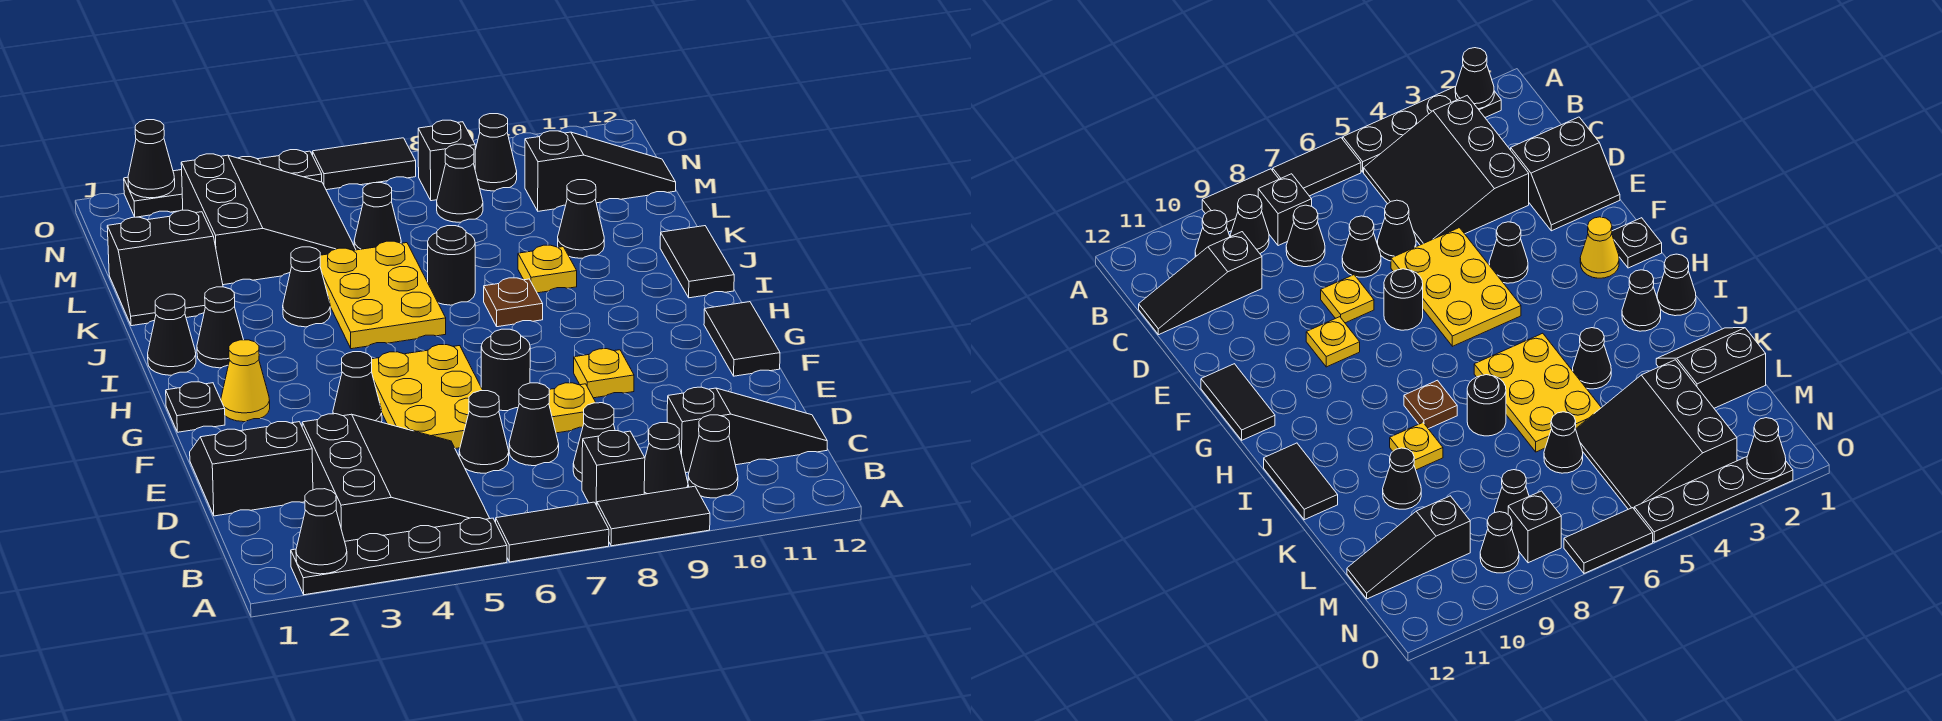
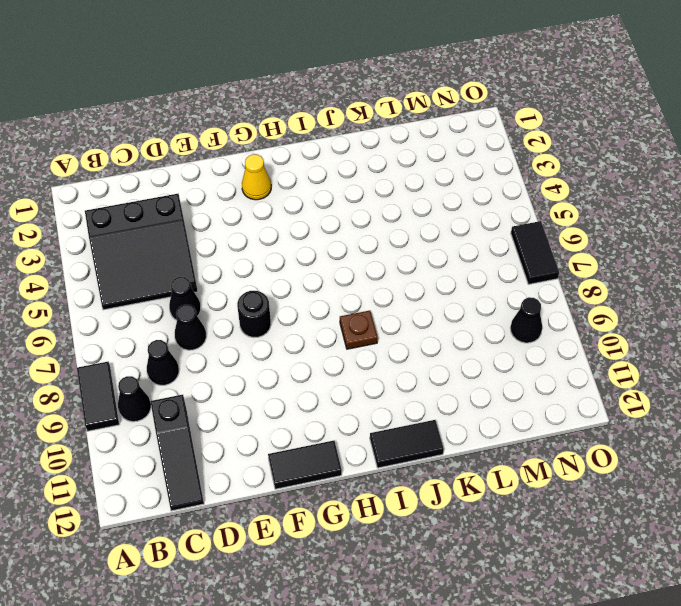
none -> black plate A2:A5 level 1
none -> black tile A6:A7 level 1
none -> black brick B8 level 1
none -> black cone B10 level 1

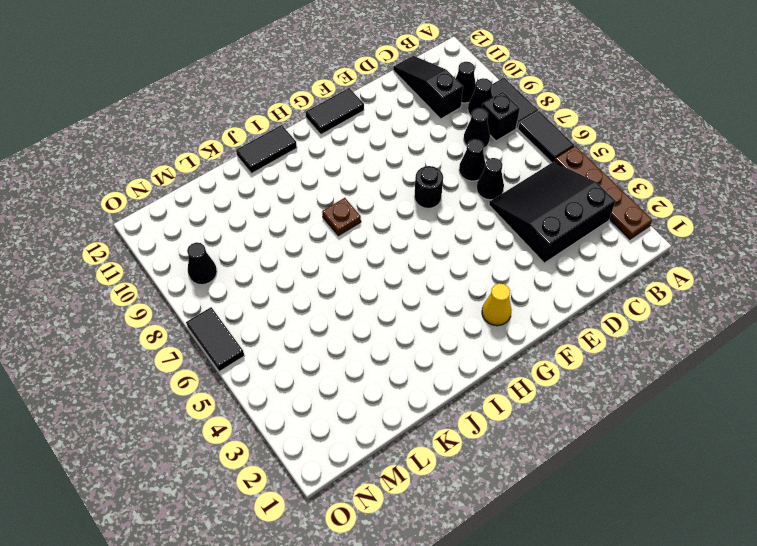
brown plate A2:A5 level 1 -> black plate A2:A5 level 1
none -> black slope D1:E2 level 1 top D
none -> yellow plate E5:G6 level 1
none -> yellow plate E8 level 1
none -> black cone F4 level 1

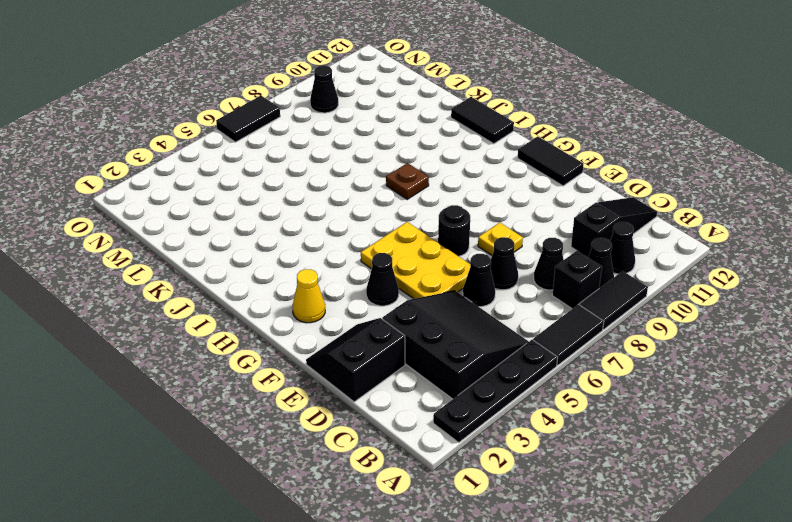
none -> yellow plate F9 level 1
none -> black plate G1 level 1
none -> black cone I1 level 1
none -> black cone I2 level 1

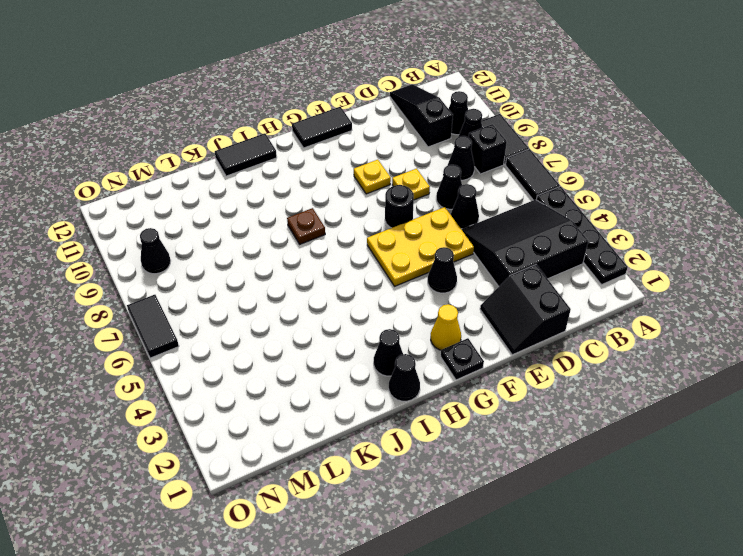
none -> yellow plate I5:K6 level 1
none -> black cone J4 level 1
none -> black round brick J7 level 1
none -> yellow plate J9 level 1

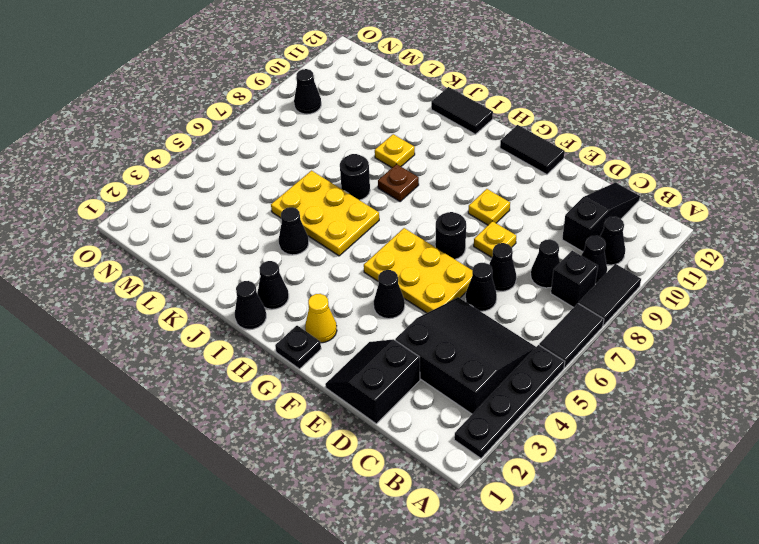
none -> black slope K1:L2 level 1 top L
none -> black cone K10 level 1
none -> black slope L3:N5 level 1 top 3
none -> black cone L6 level 1

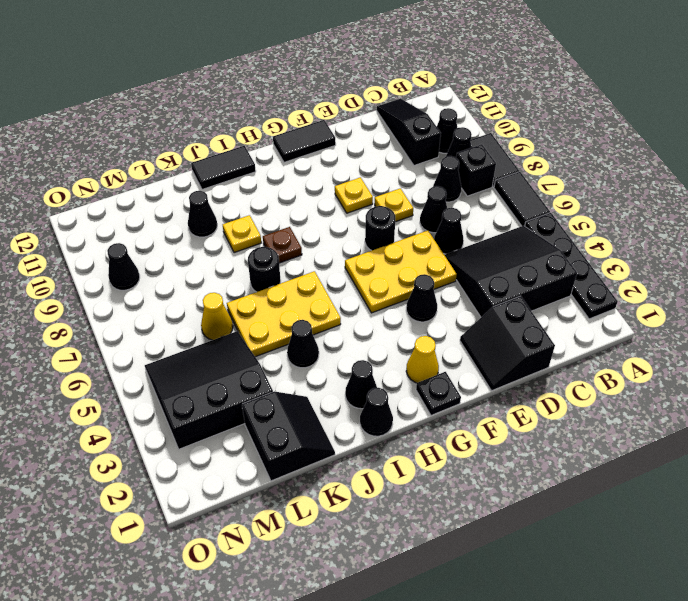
yellow cone L6 level 1 -> black cone L6 level 1
none -> black cone M8 level 1
none -> black slope M10:M12 level 1 top 10
none -> black brick N8 level 1
none -> black plate O2:O5 level 1

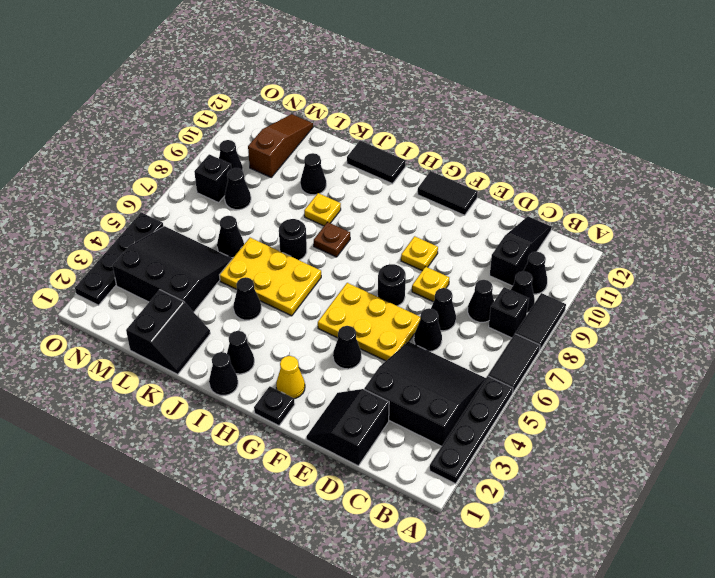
brown slope M10:M12 level 1 top 10 -> black slope M10:M12 level 1 top 10
none -> black tile O6:O7 level 1
none -> black cone A2 level 2
none -> black cone O2 level 2

